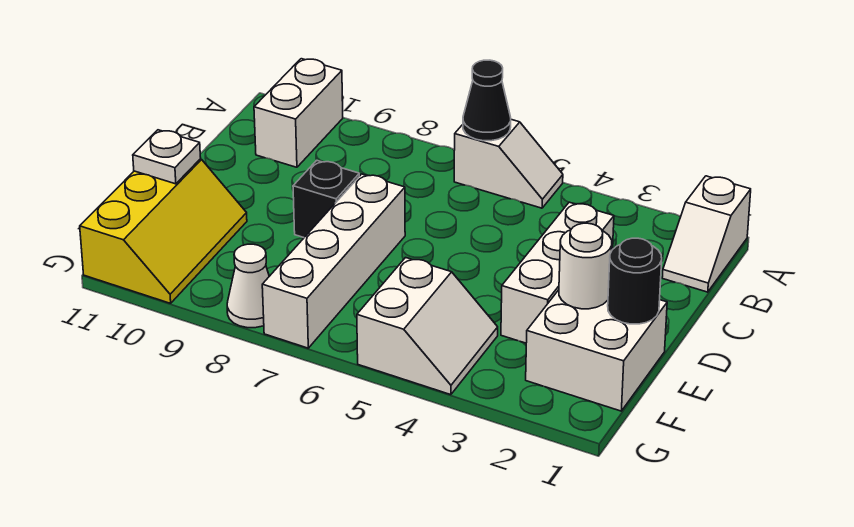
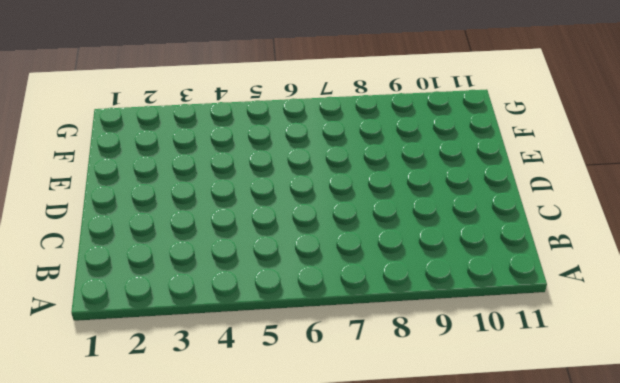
none -> white slope A1:B1 level 1 top A
none -> white slope A5:A6 level 1 top 6
none -> white brick A10:B10 level 1

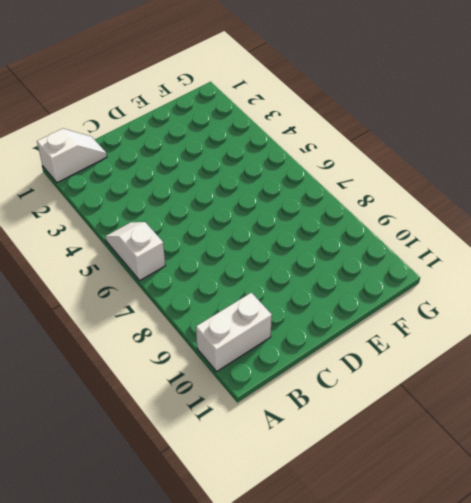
none -> white brick C3:E3 level 1
none -> white brick D7:G7 level 1
none -> black brick D8 level 1

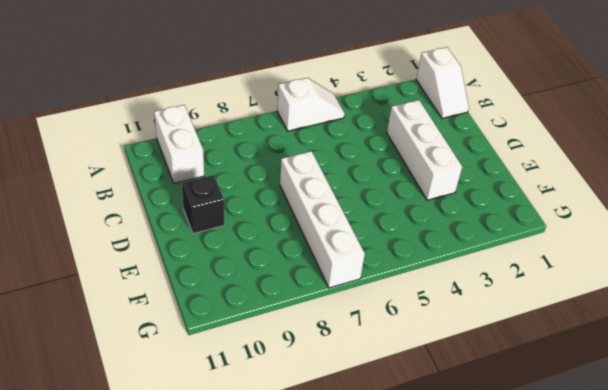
black brick D10 level 1 -> black brick D8 level 1
none -> white brick E1:F2 level 1
none -> yellow slope E10:G11 level 1 top 11
none -> white slope F4:G5 level 1 top 5

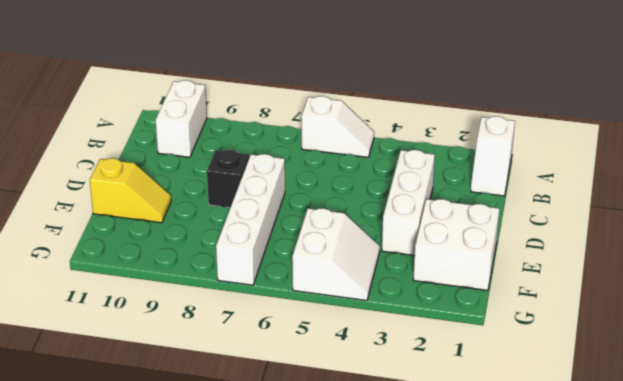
yellow slope E10:E11 level 1 top 11 -> yellow slope E10:G11 level 1 top 11
none -> white cone G8 level 1
none -> black cone A6 level 2
none -> black round brick E1 level 2

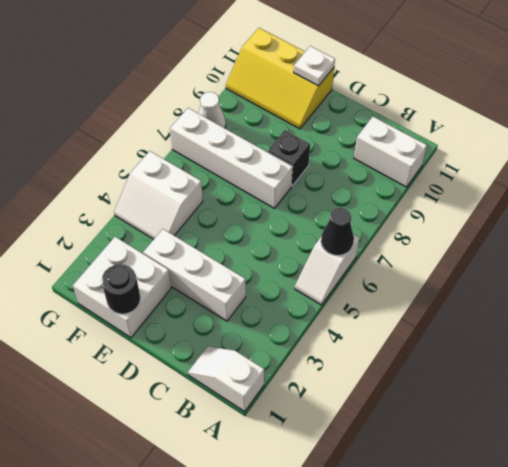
none -> white round brick E2 level 2

